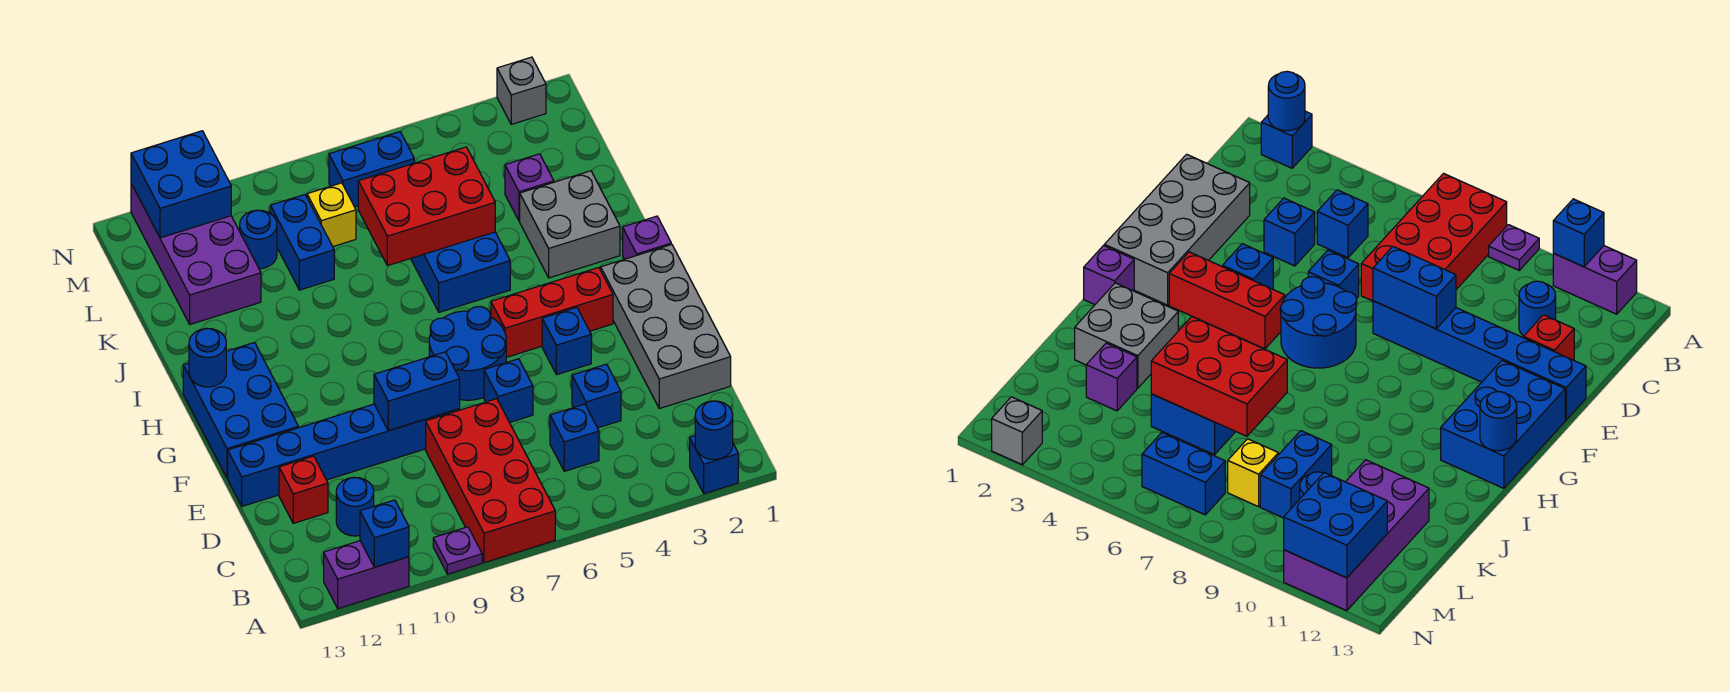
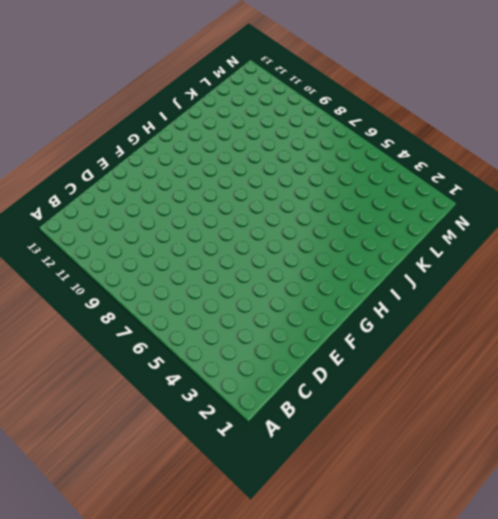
none -> blue brick A2 level 1
none -> red brick A7:D8 level 1
none -> purple plate A9 level 1
none -> purple brick A11:A12 level 1

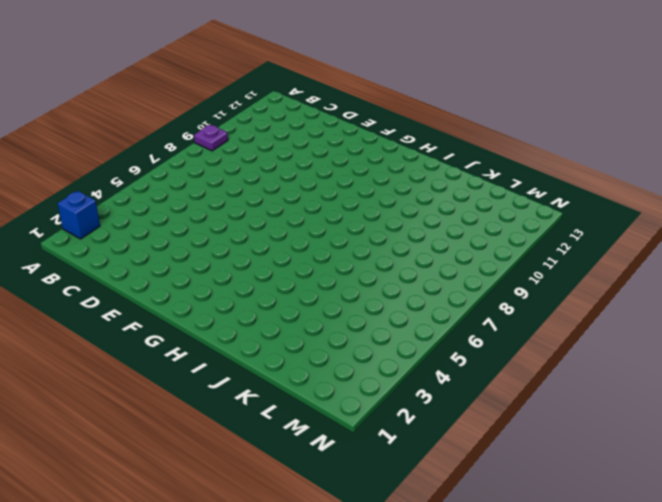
none -> red brick A7:D8 level 1
none -> purple brick A11:A12 level 1
none -> blue brick C5 level 1
none -> blue round brick C11 level 1

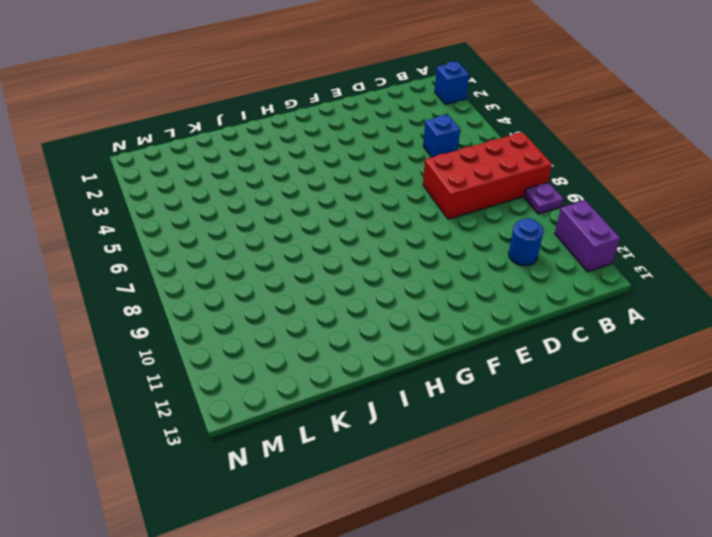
none -> grey brick D1:G2 level 1
none -> blue brick D4 level 1
none -> red brick D12 level 1
none -> blue brick E6 level 1

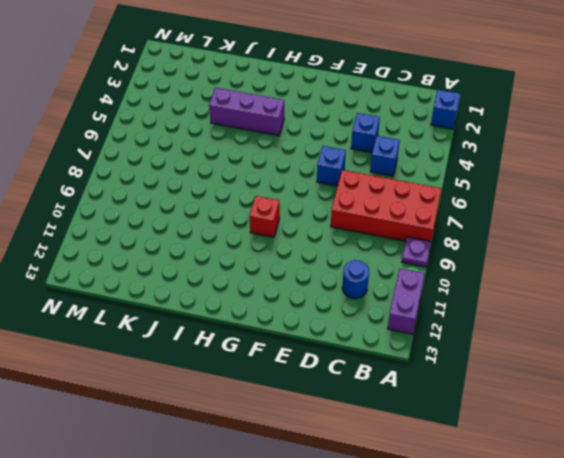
red brick G9 level 1 -> red brick D12 level 1
purple brick H4:J4 level 1 -> none
none -> grey brick D1:G2 level 1
none -> blue brick E8:E13 level 1
none -> blue brick F4 level 1
none -> blue round brick F6:G7 level 1

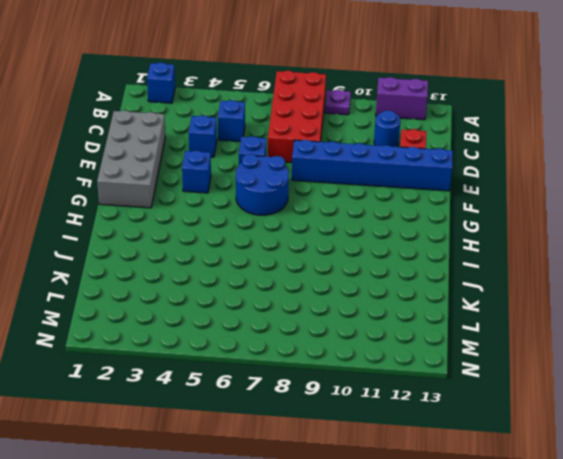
none -> blue brick F12:H13 level 1
none -> red brick G3:G5 level 1
none -> purple brick H1 level 1
none -> grey brick I2:J3 level 1

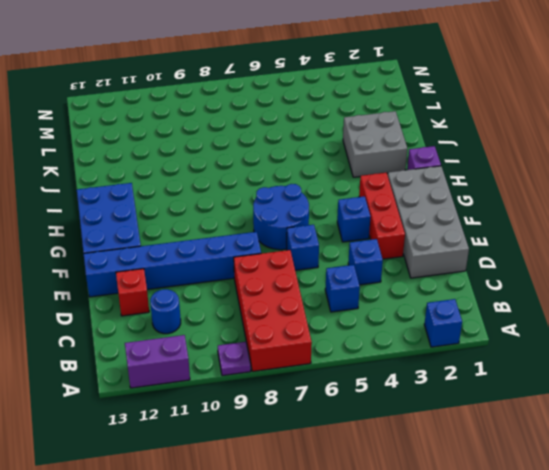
red brick E3:G3 level 1 -> red brick G3:G5 level 1
none -> blue brick I5:K6 level 1
none -> purple brick K3 level 1
none -> blue brick K9:L9 level 1
none -> purple brick K11:N12 level 1

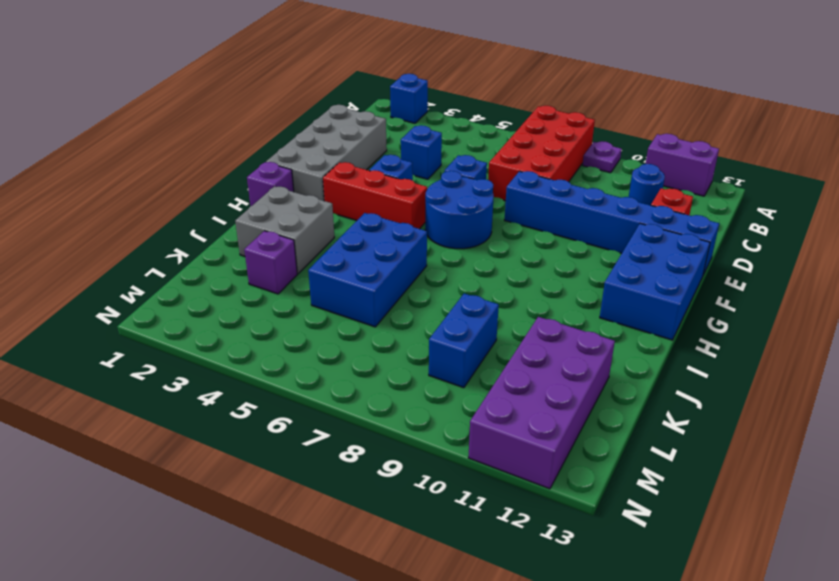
none -> blue brick C5 level 1
none -> yellow brick L8 level 1
none -> blue round brick L10 level 1
none -> blue brick M6:M7 level 1

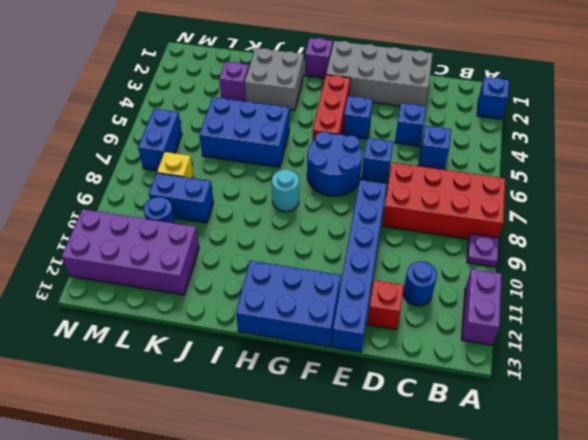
cyan round brick H8 level 1 -> none
none -> grey brick N2 level 1
none -> blue round brick A2 level 2
none -> blue brick A11 level 2
none -> blue brick E8:E9 level 2

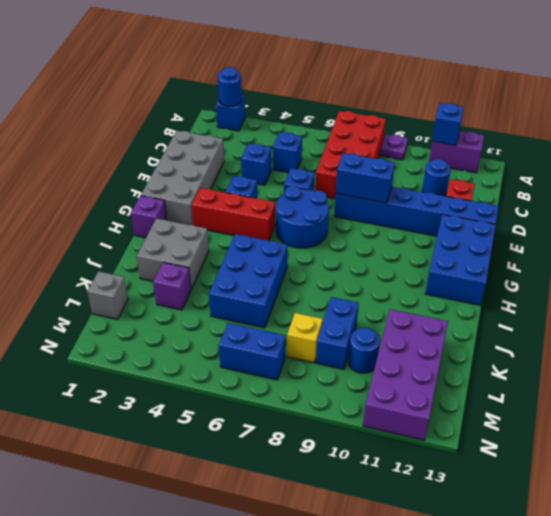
grey brick L1 level 1 -> grey brick N2 level 1
none -> blue round brick H13 level 2
none -> red brick J5:K7 level 2
none -> blue brick M11:N12 level 2

